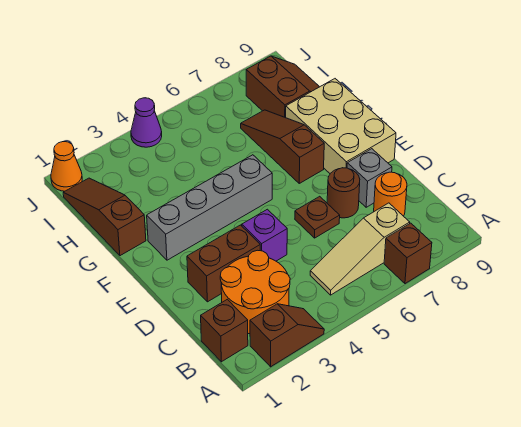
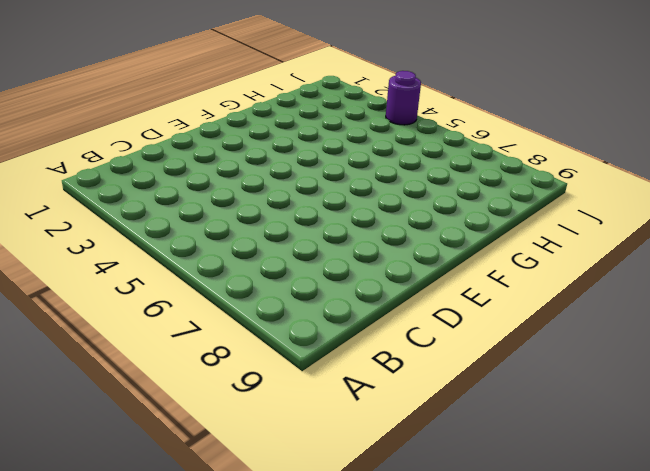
purple round brick J4 level 1 -> purple cone J4 level 1
none -> brown slope A2:A3 level 1 top 2
none -> brown brick A7 level 1
none -> brown brick B1 level 1

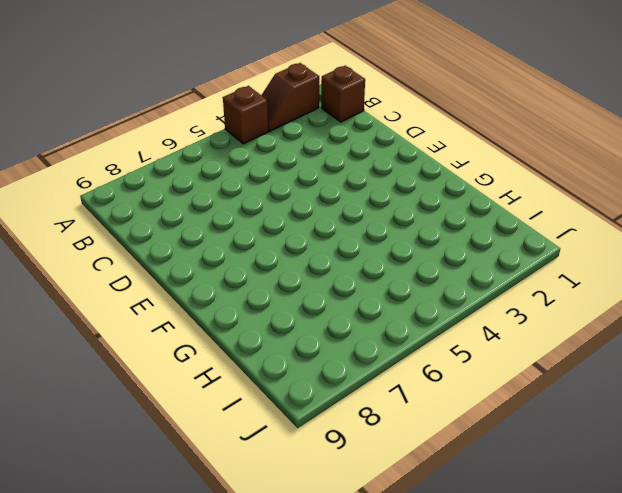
brown brick A4 level 1 -> brown brick A7 level 1
none -> orange round brick B2:C3 level 1
none -> tan slope B5:B7 level 1 top 7
none -> orange round brick C8 level 1

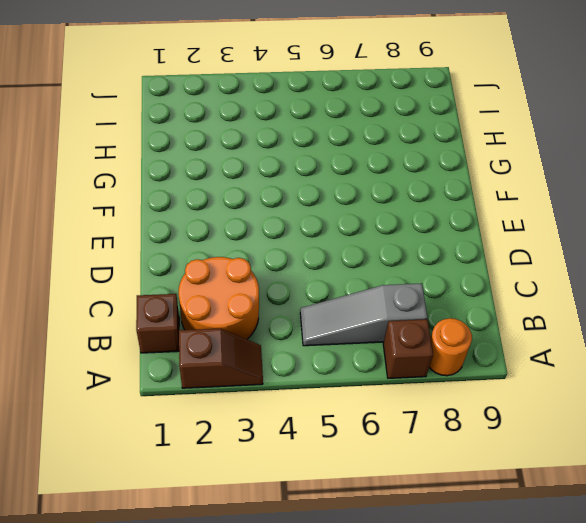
orange round brick A8 level 1 -> orange round brick C8 level 1
grey slope B5:B7 level 1 top 7 -> tan slope B5:B7 level 1 top 7
none -> brown brick D2:D3 level 1
none -> purple brick D4 level 1
none -> brown plate D6 level 1

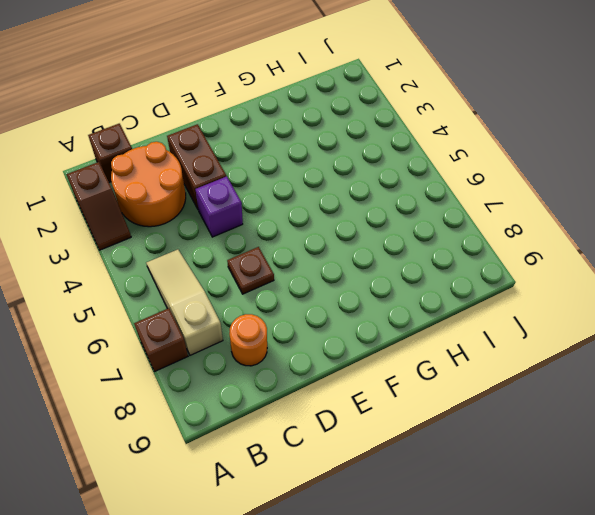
none -> brown round brick D7 level 1
none -> grey brick D8 level 1
none -> tan brick E8:G9 level 1

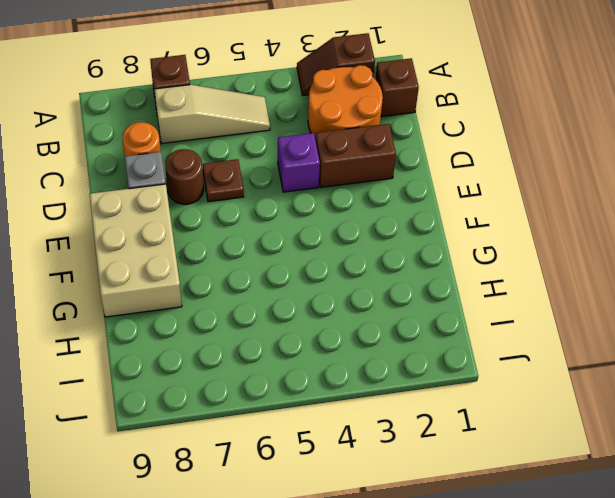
none -> grey brick F2:F5 level 1
none -> brown slope F7:H7 level 1 top F
none -> brown slope G1:I1 level 1 top G

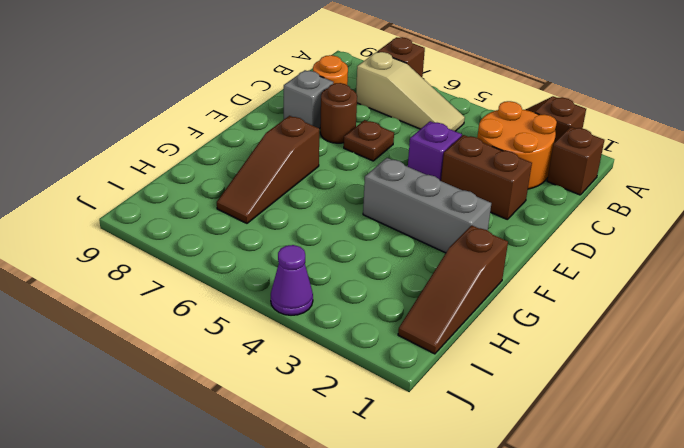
grey brick F2:F4 level 1 -> grey brick F2:F5 level 1
none -> tan brick E8:G9 level 1
none -> brown slope H8:I9 level 1 top 8
none -> orange cone J1 level 1

